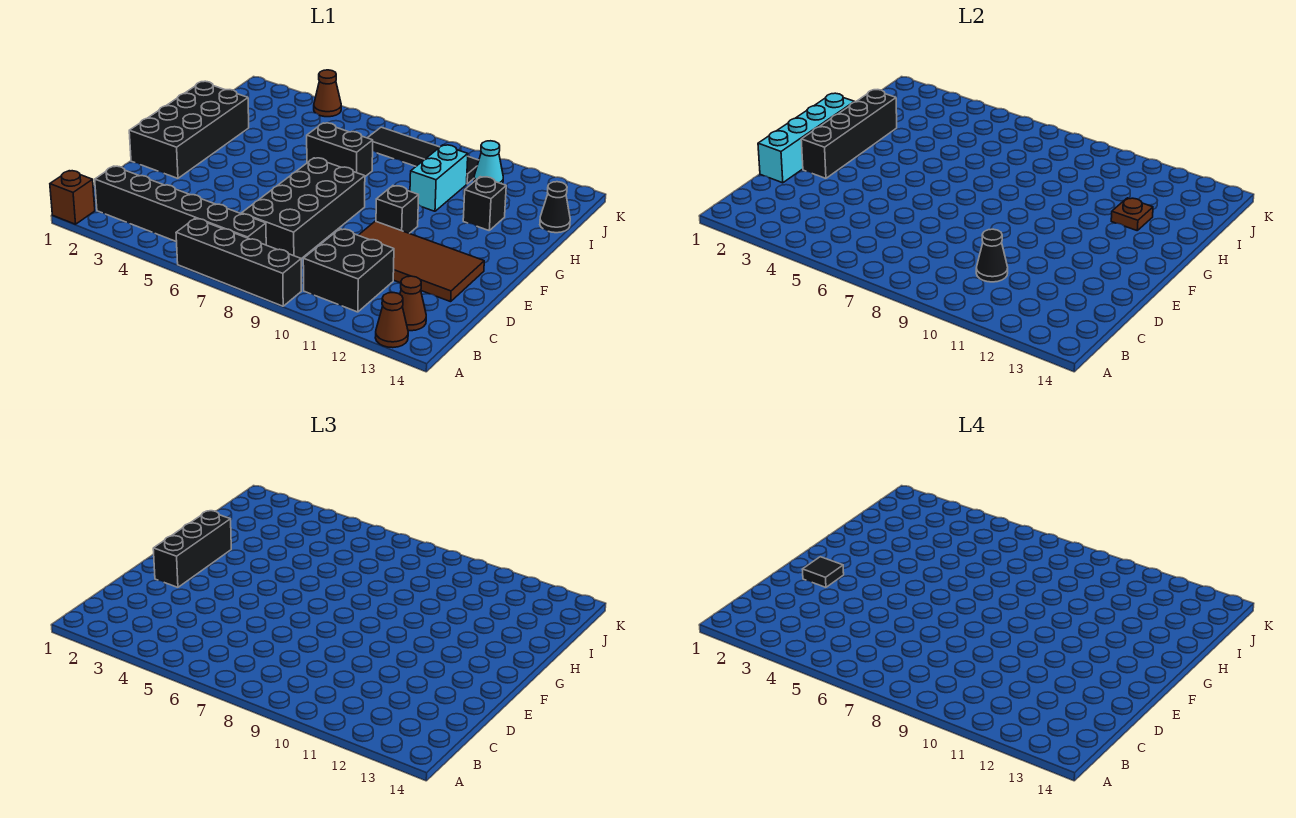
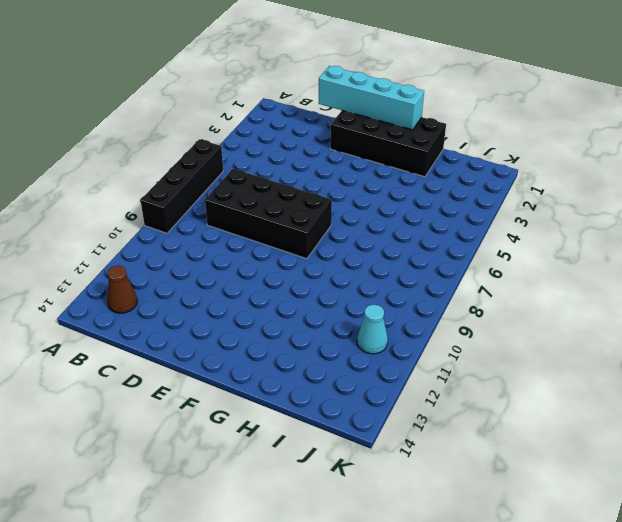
none -> brown brick A1 level 1
none -> brown cone A13 level 1
none -> black brick B2:B7 level 1

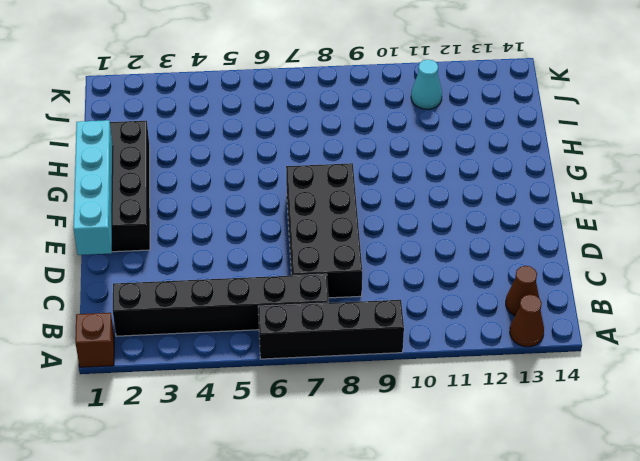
none -> black brick B10:C11 level 1
none -> brown tile D10:E13 level 1
none -> black brick F10 level 1

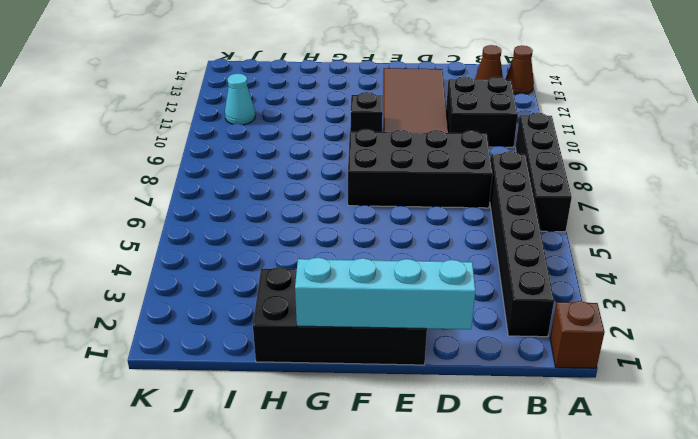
none -> black brick H6:H7 level 1
none -> cyan brick H10:I10 level 1
none -> black brick H12 level 1

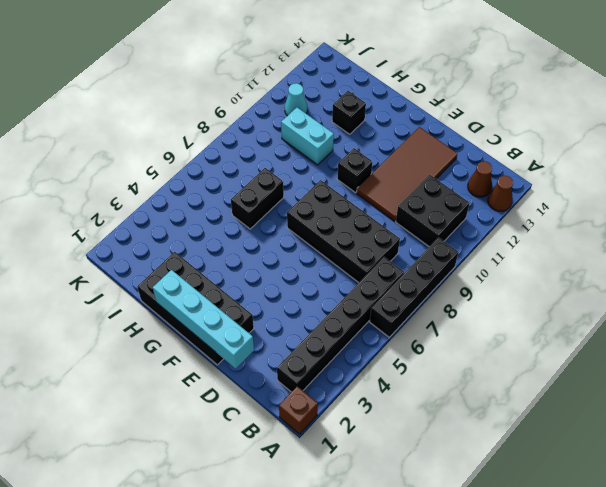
none -> black cone I14 level 1
none -> black tile J7:J10 level 1
none -> brown cone K4 level 1

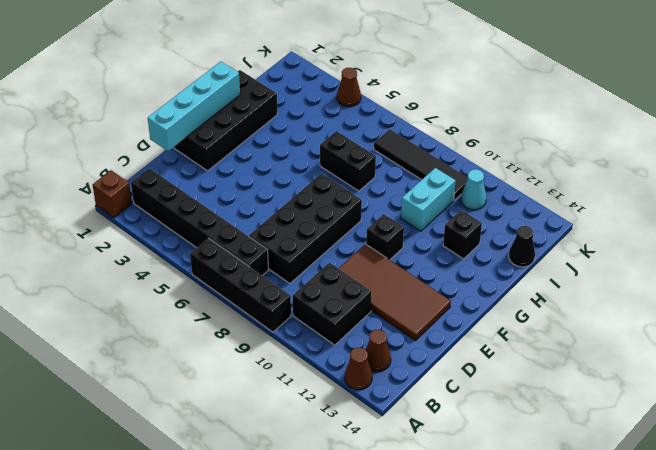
none -> black cone C10 level 2
none -> black brick E2:H2 level 2
none -> brown plate H12 level 2

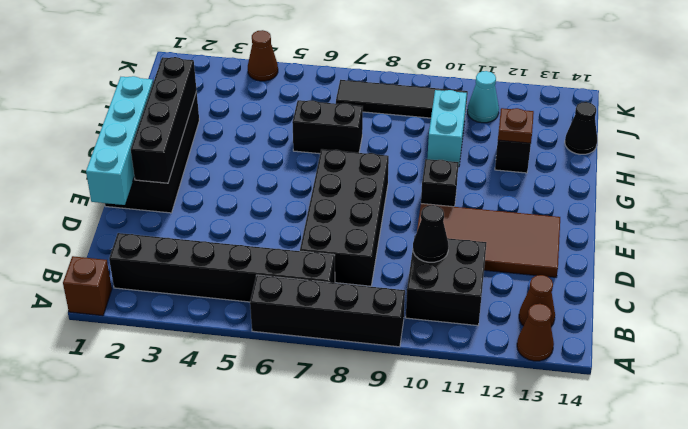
none -> black brick E2:G2 level 3
none -> black tile E2 level 4

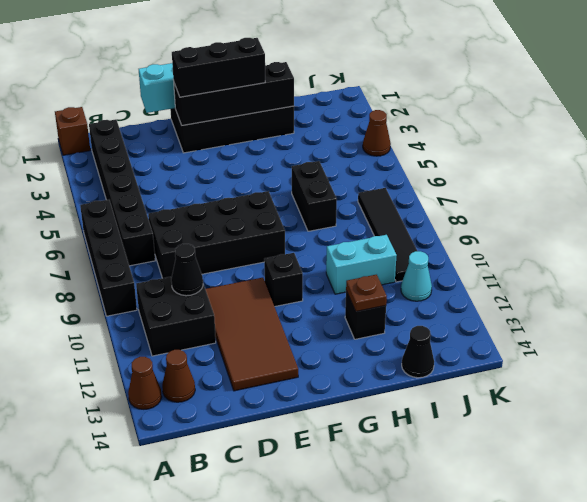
none -> black tile E2 level 4

